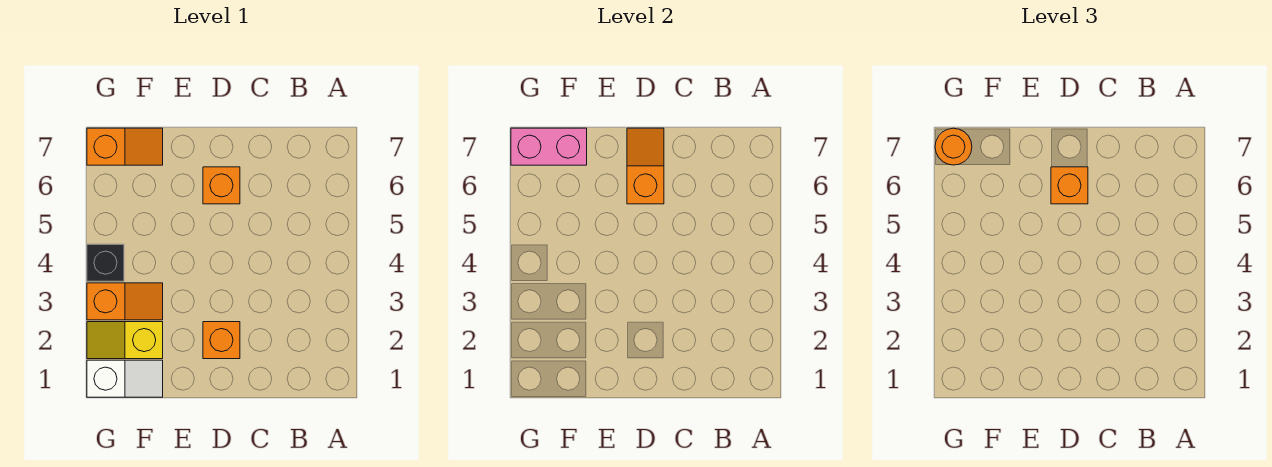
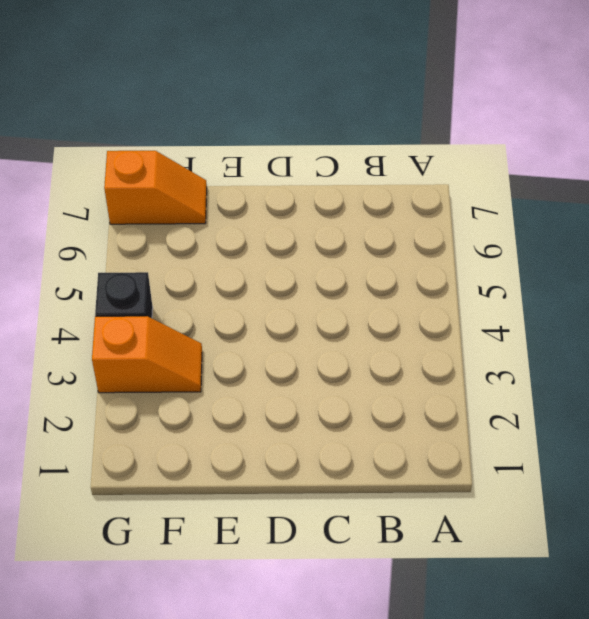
none -> orange brick D2 level 1
none -> orange brick D6 level 1

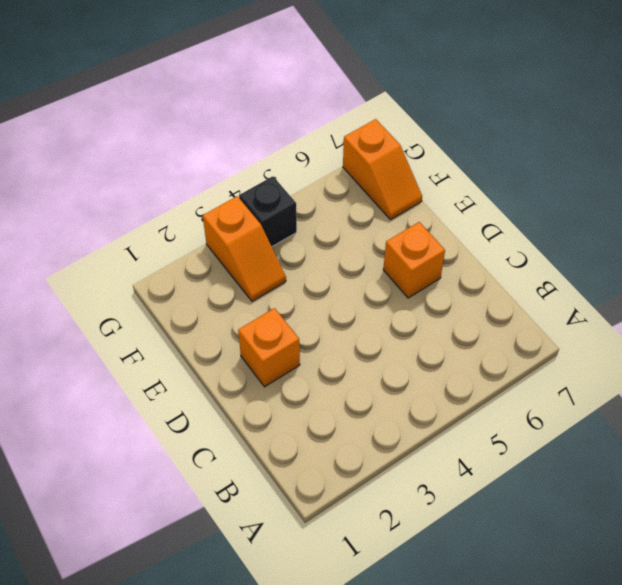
none -> white slope F1:G1 level 1 top G
none -> yellow slope F2:G2 level 1 top F

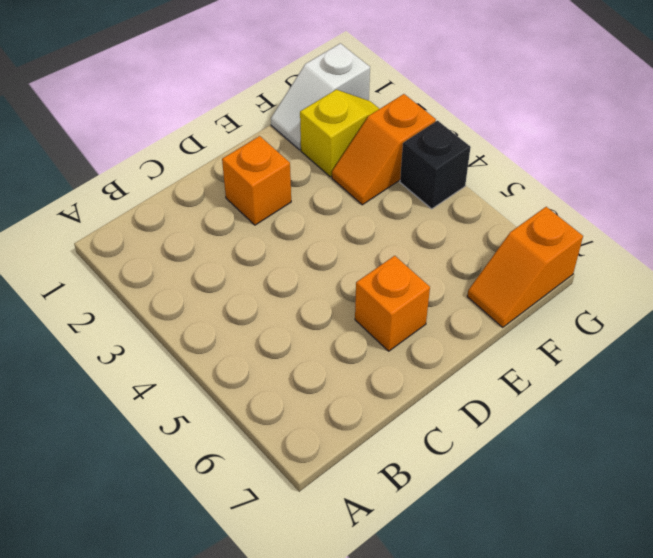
none -> orange slope D6:D7 level 2 top 6
none -> pink brick F7:G7 level 2

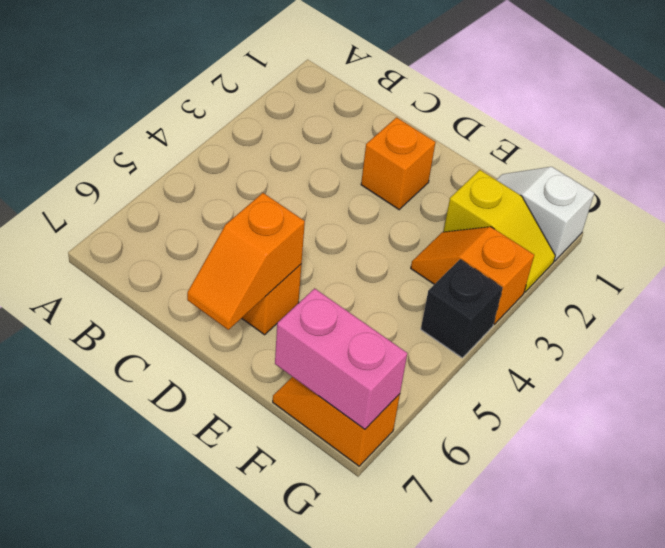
none -> orange brick D6 level 3
none -> orange round brick G7 level 3

